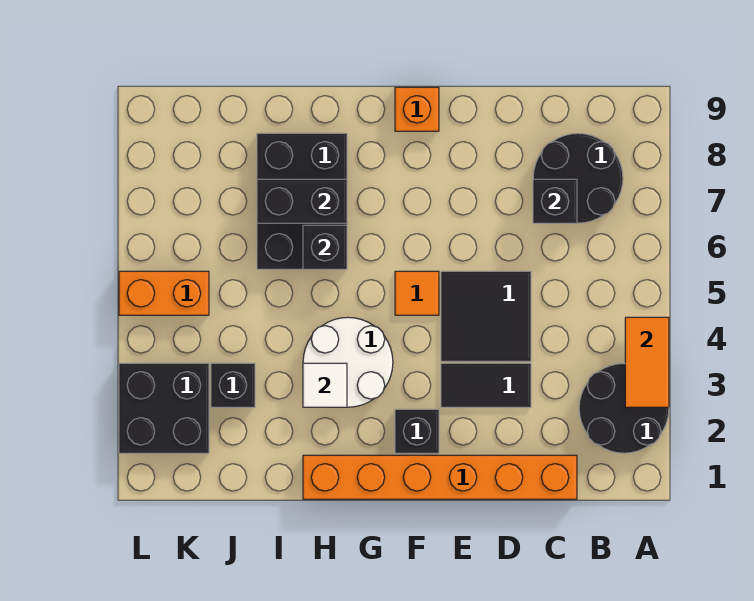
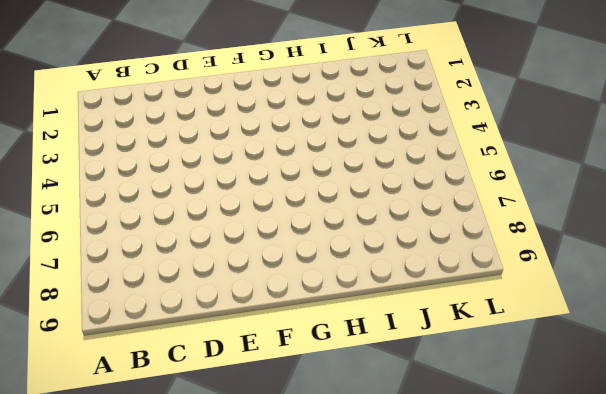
none -> black round brick A2:B3 level 1
none -> black round brick B7:C8 level 1
none -> orange brick C1:H1 level 1

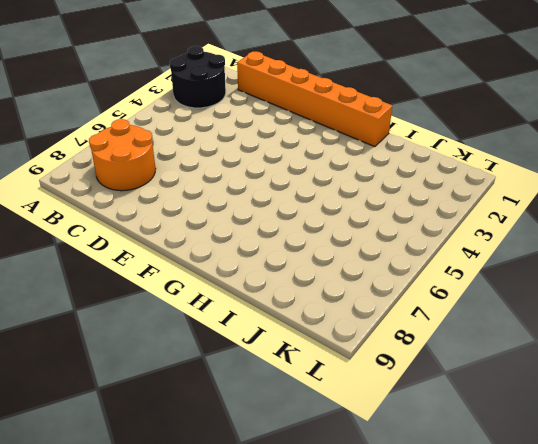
orange round brick B7:C8 level 1 -> black round brick B7:C8 level 1
none -> black tile D3:E3 level 1
none -> black tile D4:E5 level 1
none -> black brick F2 level 1

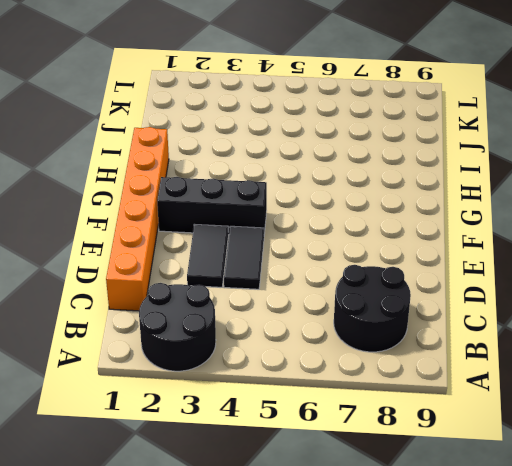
black tile D4:E4 level 1 -> black tile D4:E5 level 1
black brick F2:F4 level 1 -> black brick F2 level 1
none -> orange tile F5 level 1
none -> orange brick F9 level 1
none -> white round brick G3:H4 level 1

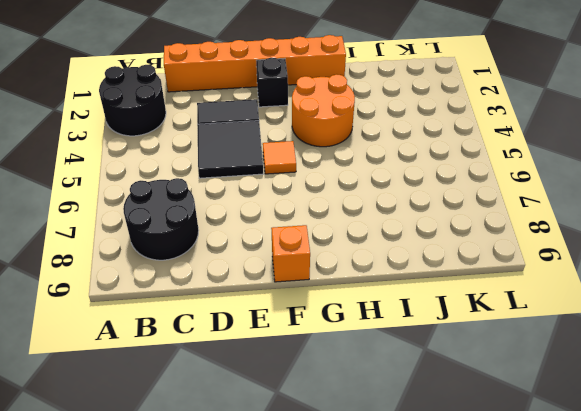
orange round brick G3:H4 level 1 -> white round brick G3:H4 level 1
none -> black brick H6:I8 level 1
none -> black brick J3 level 1
none -> black brick K2:L3 level 1

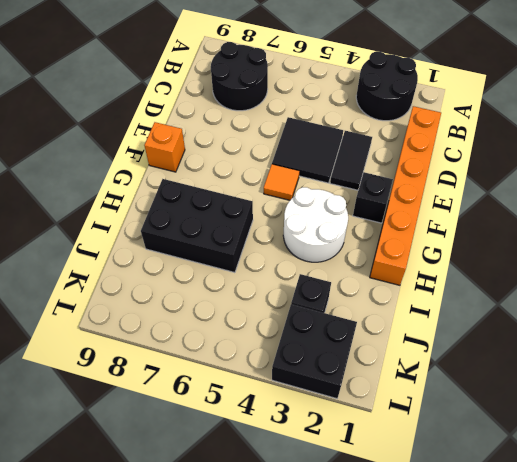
none -> orange brick K5:L5 level 1
none -> orange tile A3:A4 level 2
none -> black brick C7 level 2

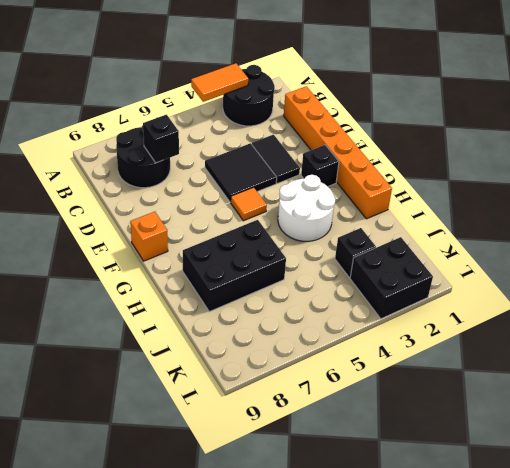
none -> orange brick K5:L5 level 1
none -> white tile H3 level 2
none -> black brick H6 level 2

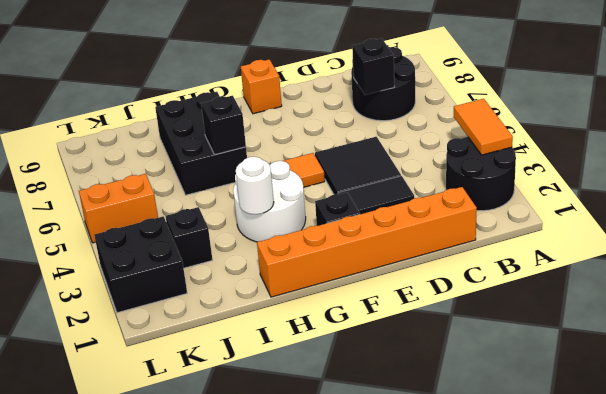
white round brick H3 level 2 -> white tile H3 level 2
none -> black brick H7:I7 level 2

